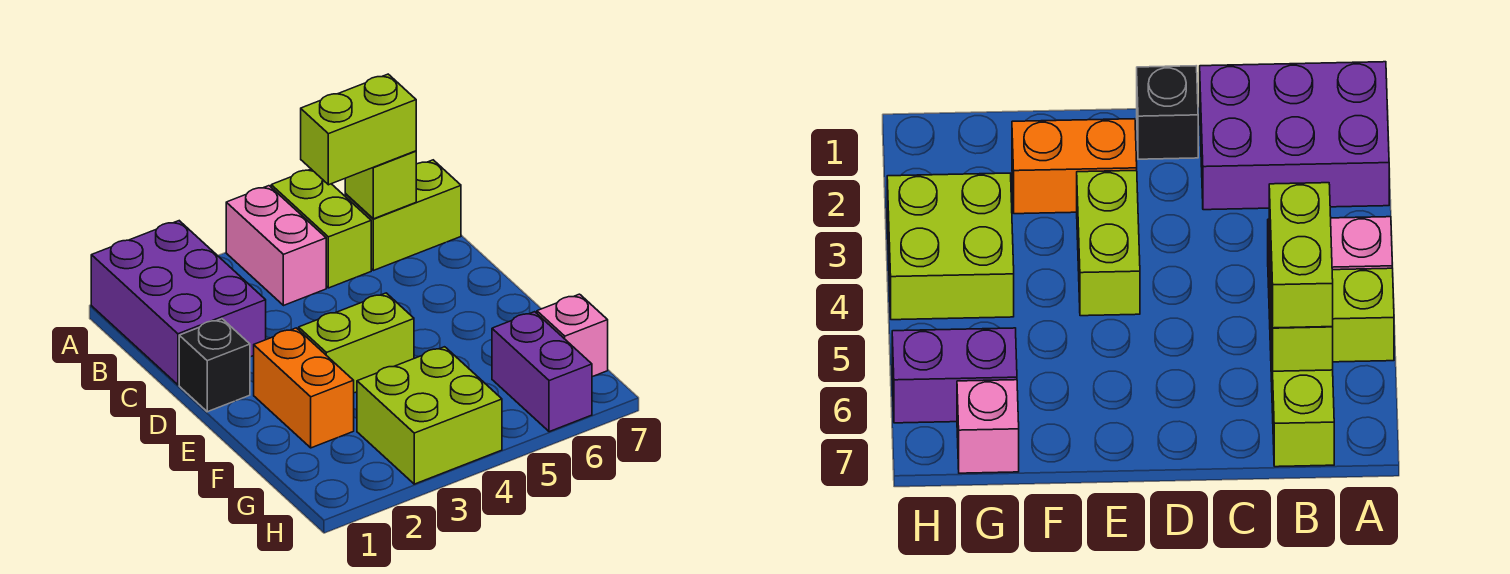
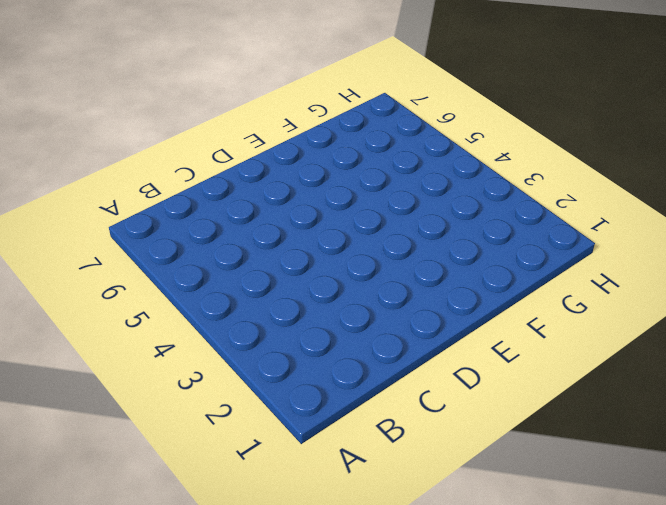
none -> purple brick A1:C2 level 1
none -> pink brick A4:B4 level 1
none -> lime brick A5:B5 level 1

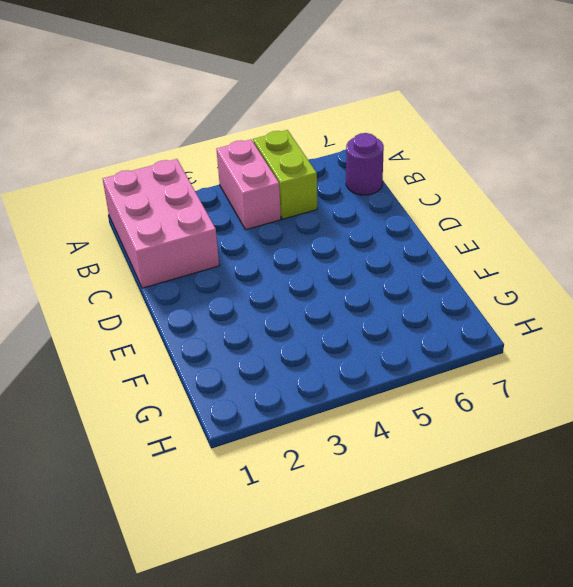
pink brick A1:C2 level 1 -> purple brick A1:C2 level 1
purple round brick B7 level 1 -> lime brick B6:B7 level 1
none -> black brick D1 level 1
none -> orange brick E2:F2 level 1
none -> lime brick E3:E4 level 1

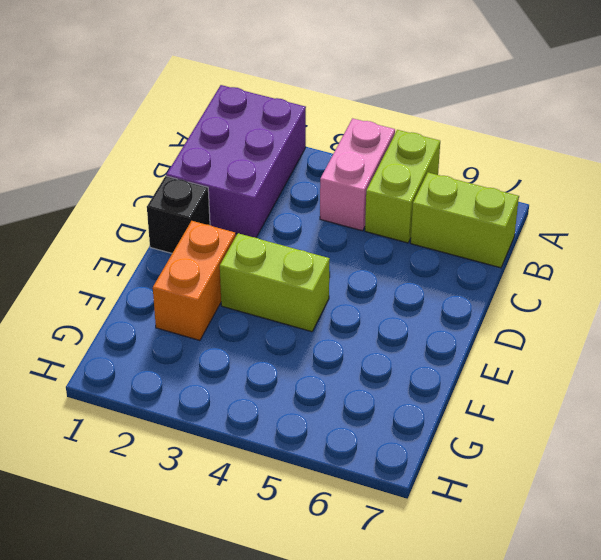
none -> lime brick G3:H4 level 1
none -> purple brick G6:H6 level 1
none -> pink brick G7 level 1

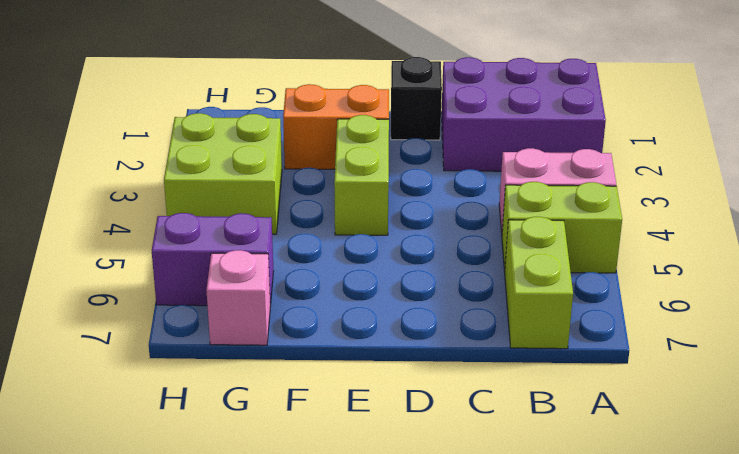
none -> lime brick B6 level 2
none -> lime brick B5:B6 level 3

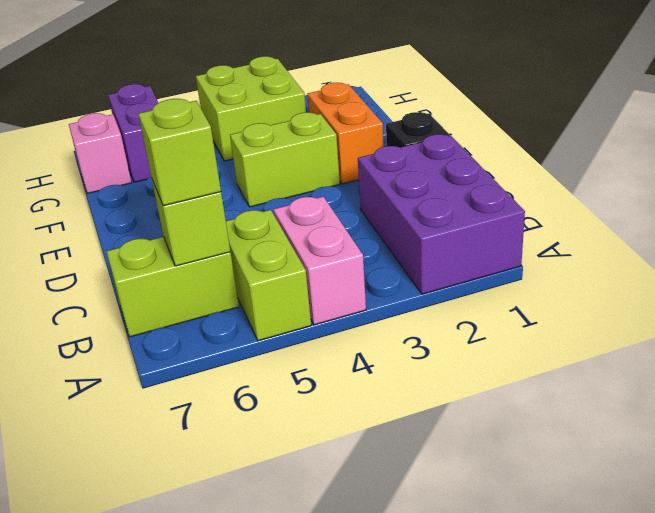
lime brick B6 level 3 -> lime brick B5:B6 level 3

